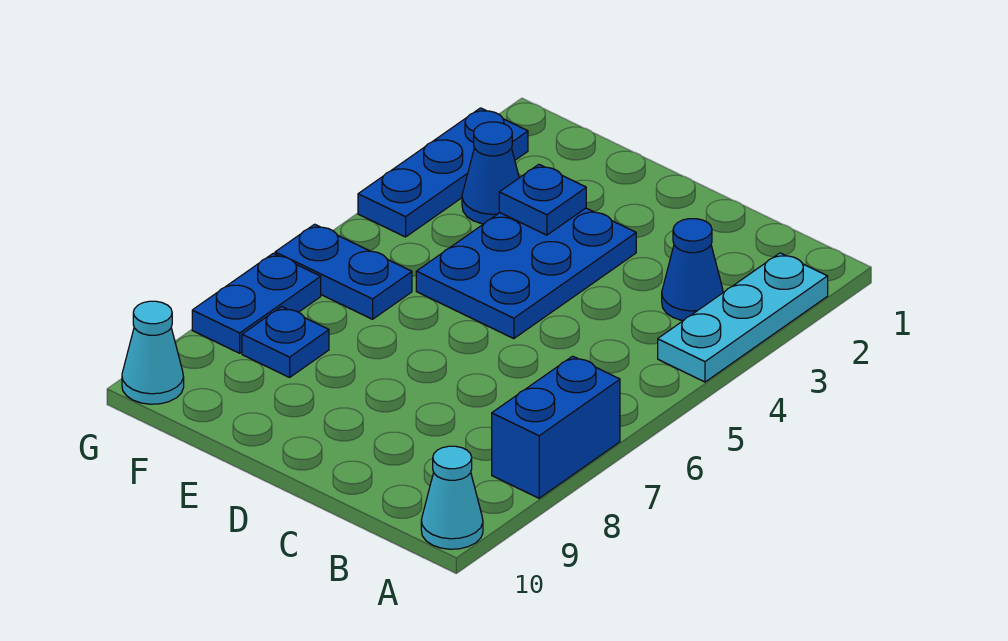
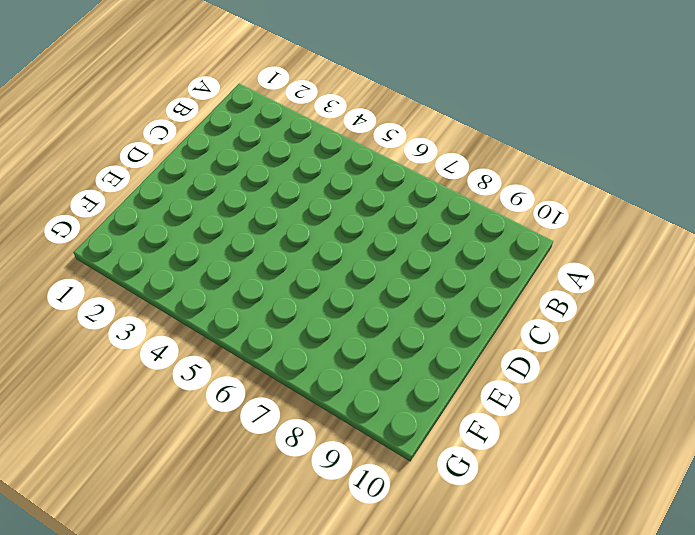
none -> cyan plate A2:A4 level 1
none -> blue brick A7:A8 level 1
none -> cyan cone A10 level 1

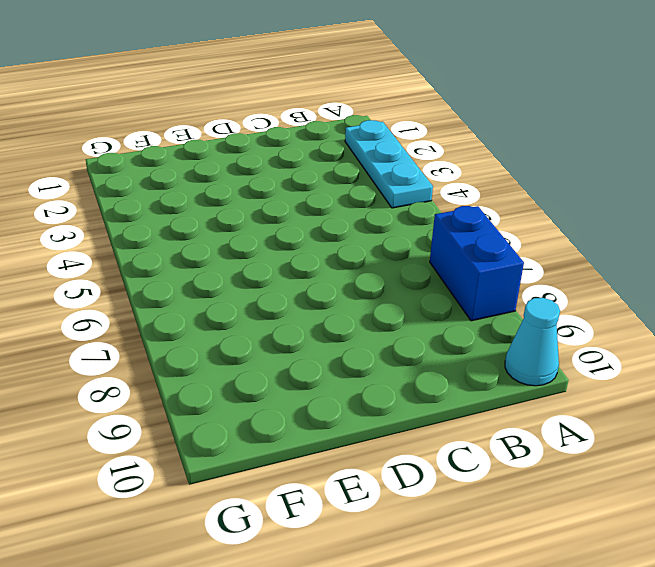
none -> blue cone B3 level 1
none -> blue plate D3:E5 level 1
none -> blue cone F3 level 1

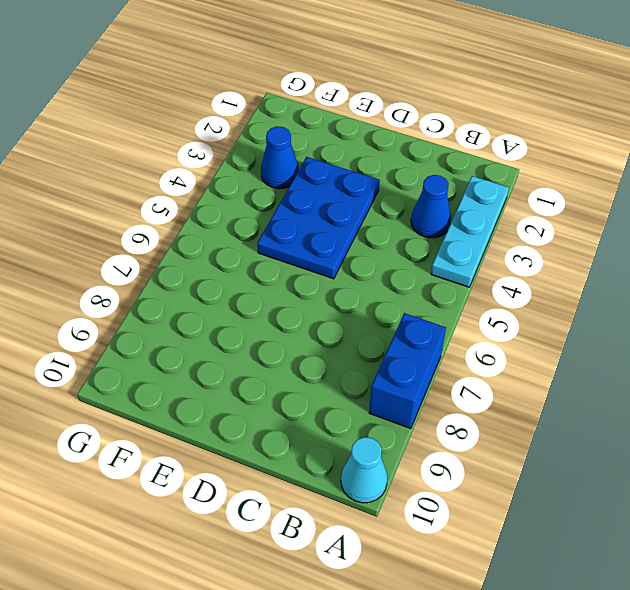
none -> blue plate F6:G6 level 1
none -> blue plate F8 level 1
none -> blue plate G2:G4 level 1

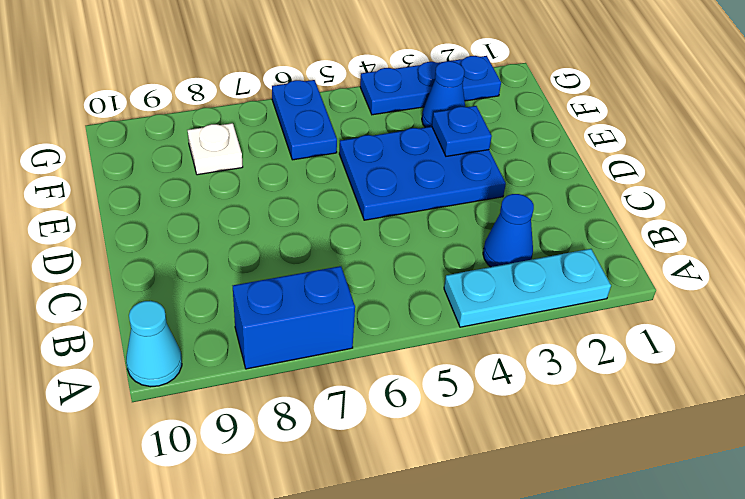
white plate F8 level 1 -> blue plate F8 level 1
none -> blue plate G7:G8 level 1
none -> cyan cone G10 level 1

